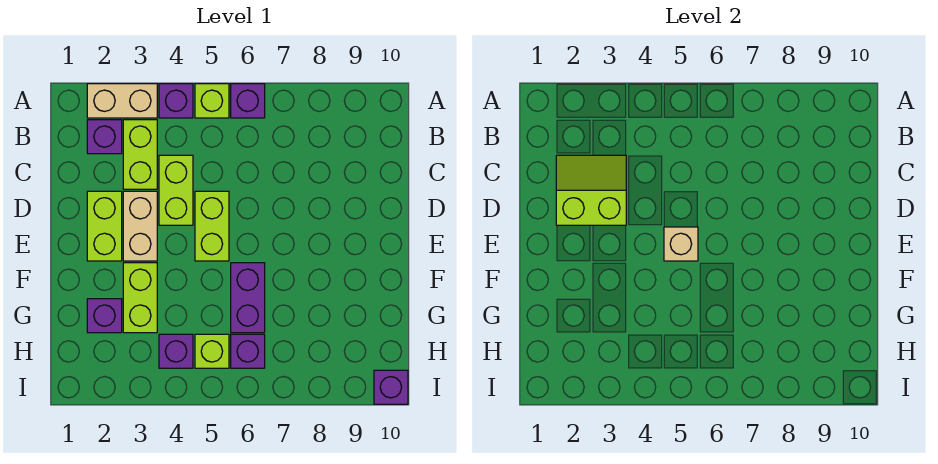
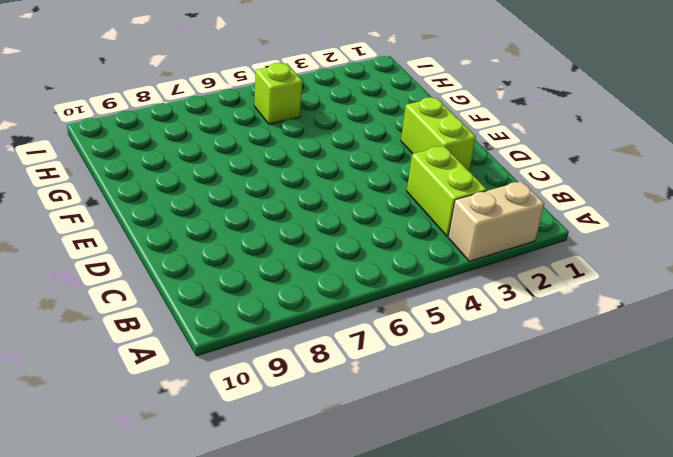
none -> purple brick A4 level 1
none -> lime brick A5 level 1
none -> purple brick A6 level 1

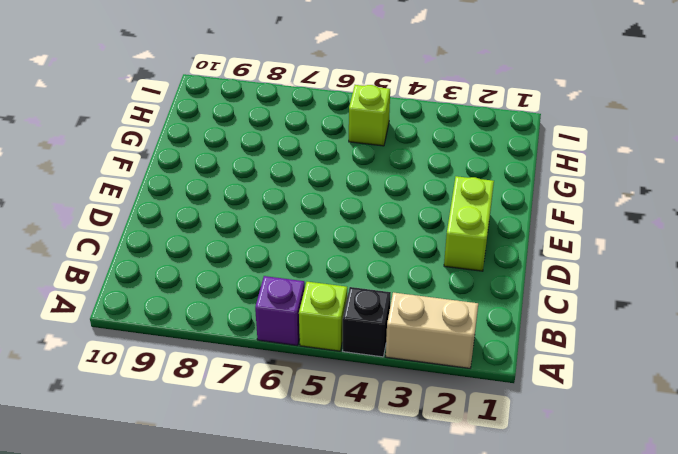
black brick A4 level 1 -> purple brick A4 level 1
none -> purple brick B2 level 1
none -> lime brick B3:C3 level 1
none -> lime brick C4:D4 level 1

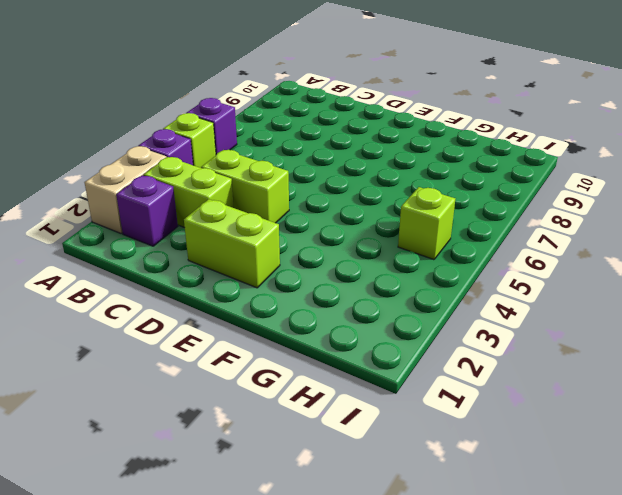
none -> tan brick D3:E3 level 1
none -> lime brick D5:E5 level 1
none -> lime brick F3:G3 level 1

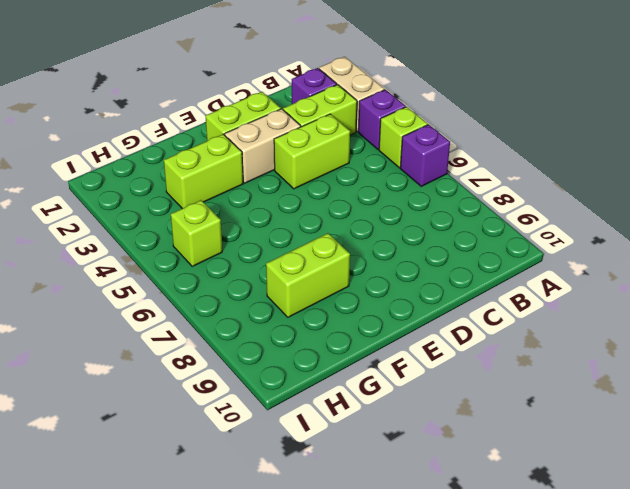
lime brick F8:G8 level 1 -> lime brick D5:E5 level 1
none -> purple brick F6:G6 level 1
none -> purple brick G2 level 1
none -> purple brick H4 level 1

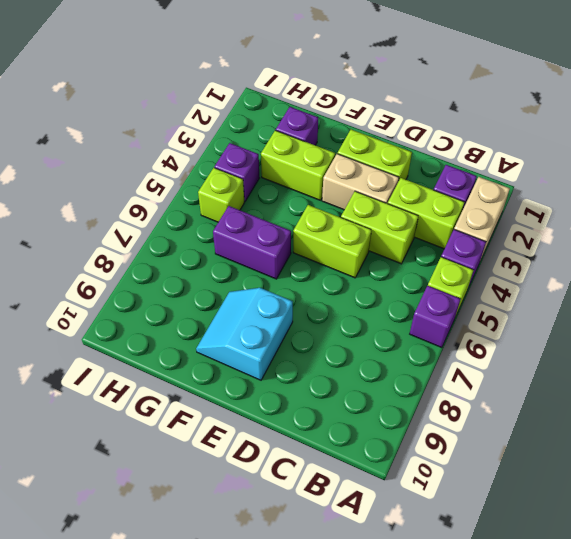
cyan slope E8:F9 level 1 top E -> none
none -> purple brick H6 level 1
none -> purple brick I10 level 1
none -> lime slope C2:D3 level 2 top D

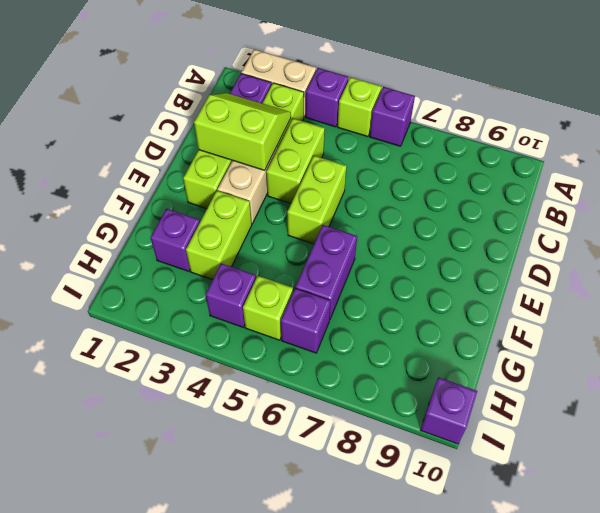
none -> tan brick E5 level 2

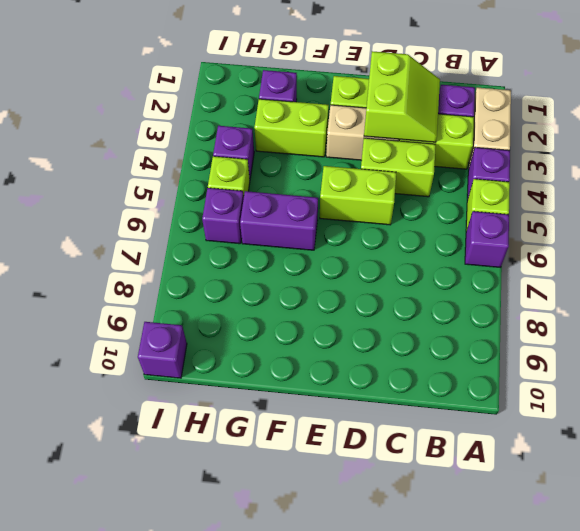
none -> tan brick E5 level 2

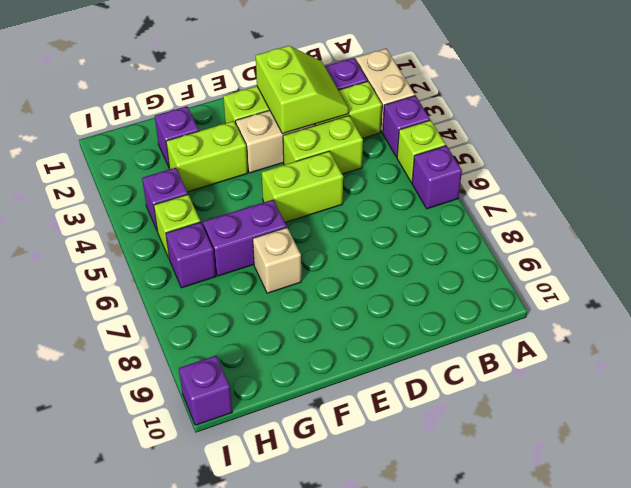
tan brick F7 level 1 -> tan brick E5 level 2

